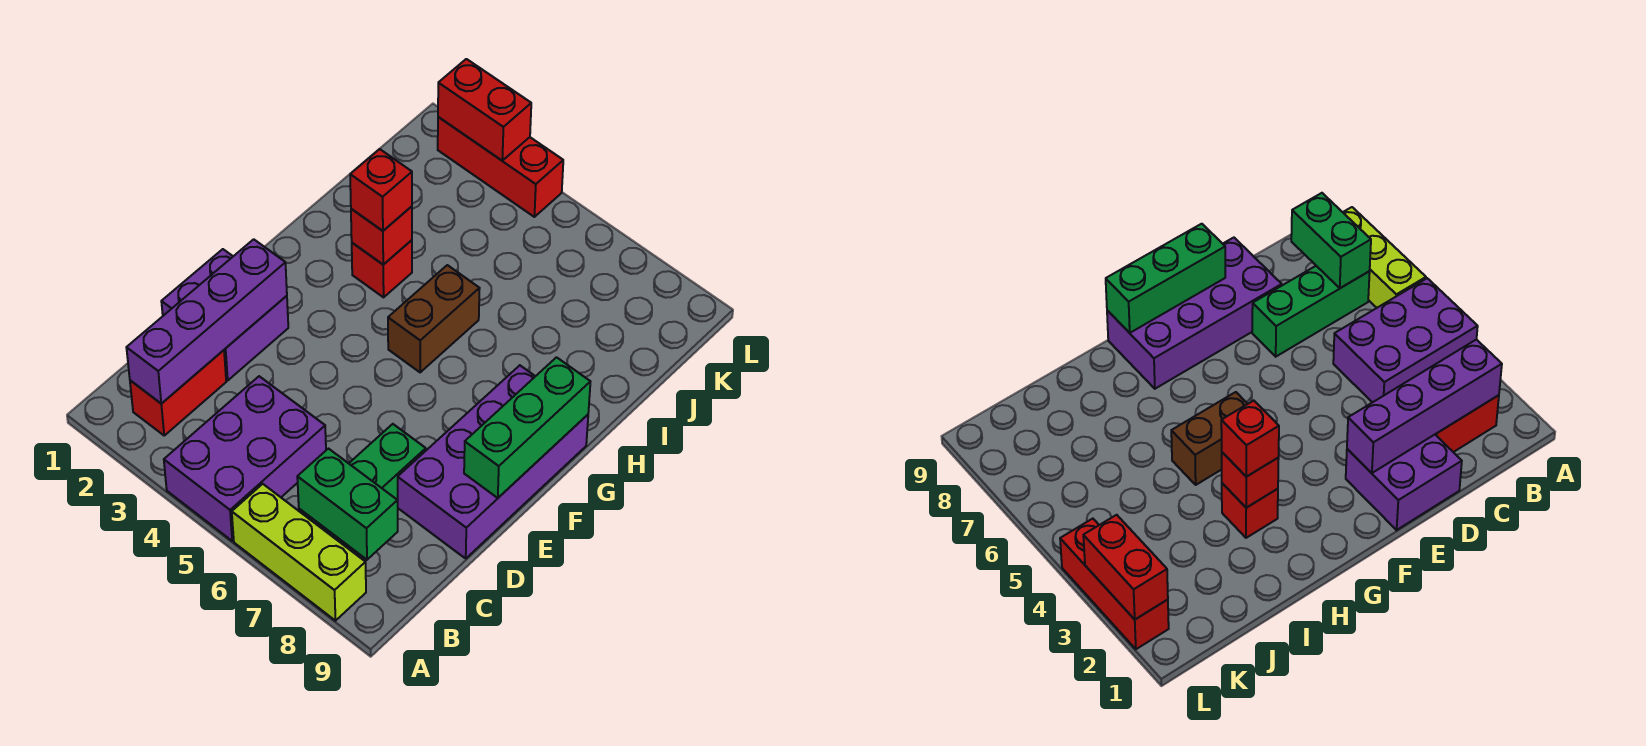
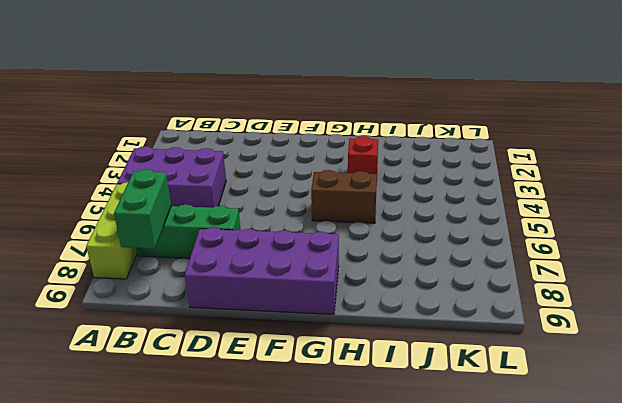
none -> red brick B2:C2 level 1
none -> purple brick D1:E2 level 1
none -> red brick L2:L4 level 1

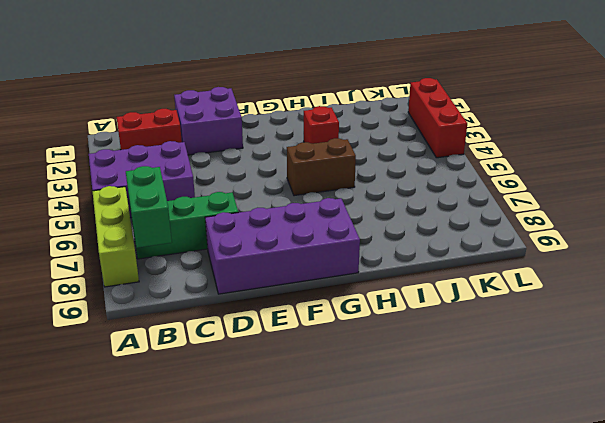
none -> purple brick B2:E2 level 2
none -> green brick E9:G9 level 2
none -> red brick H3 level 2

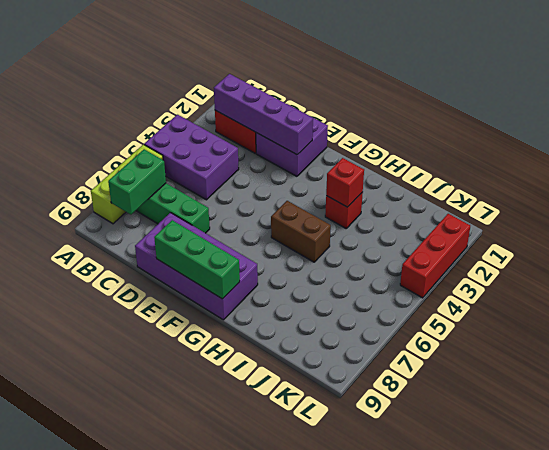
none -> red brick L2:L3 level 2
none -> red brick H3 level 3

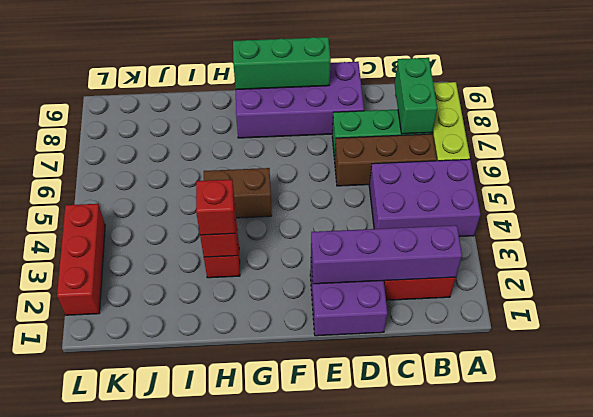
brown brick B6:D6 level 1 -> none
none -> red brick L2:L3 level 2

